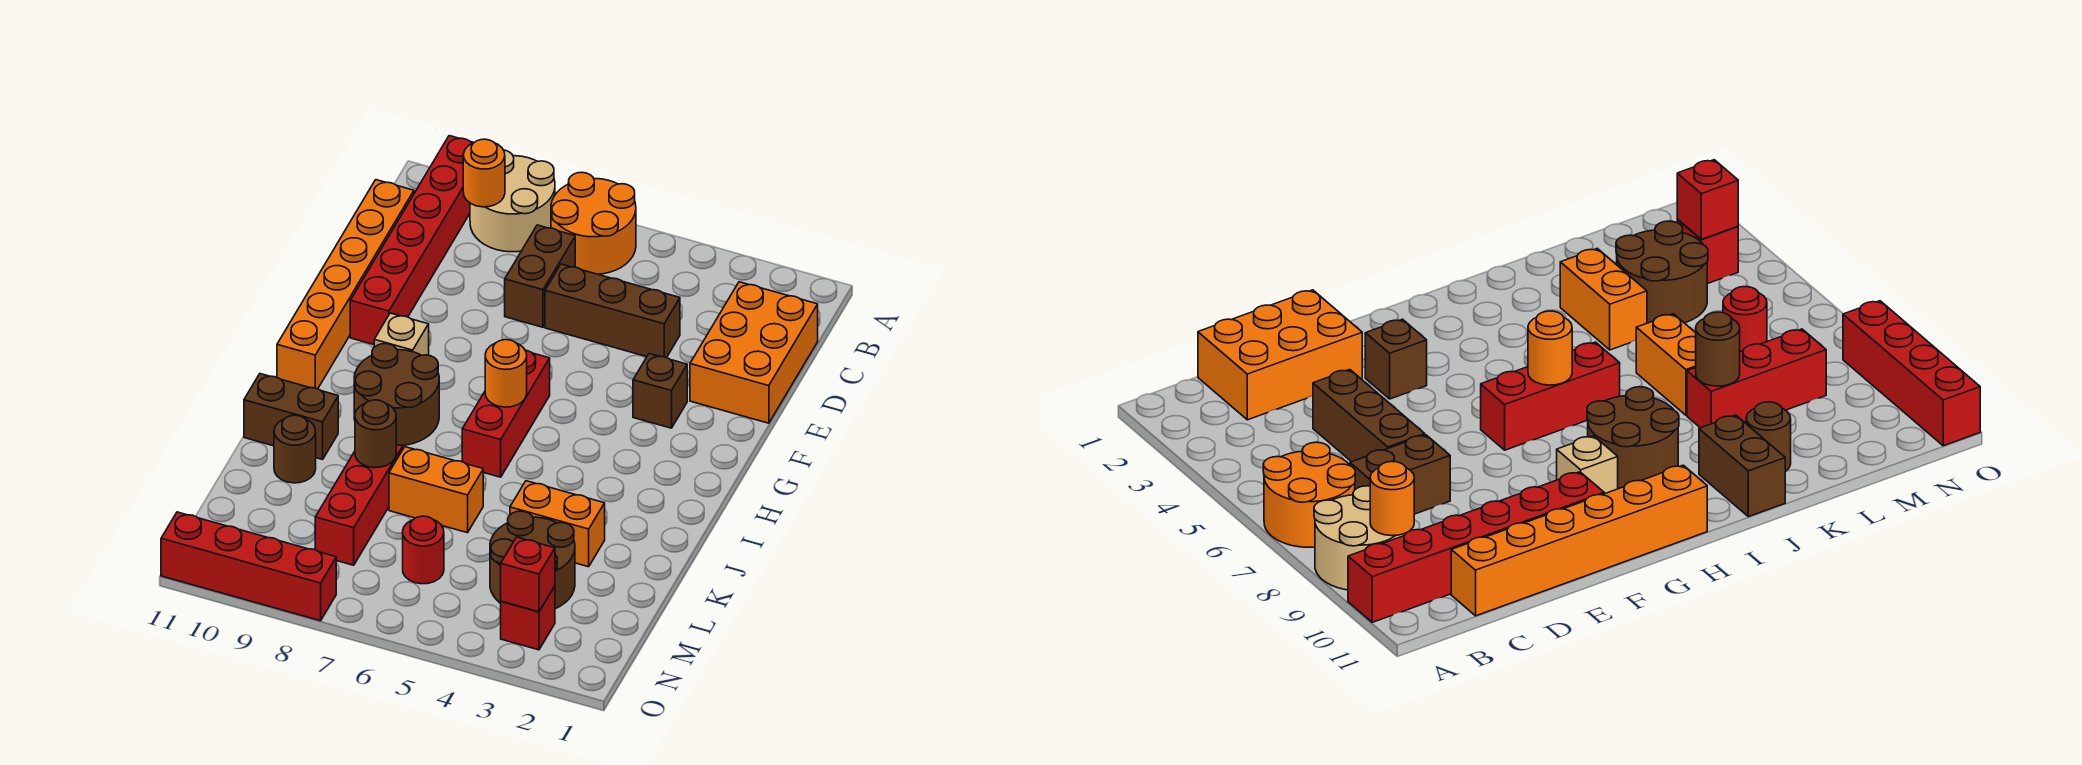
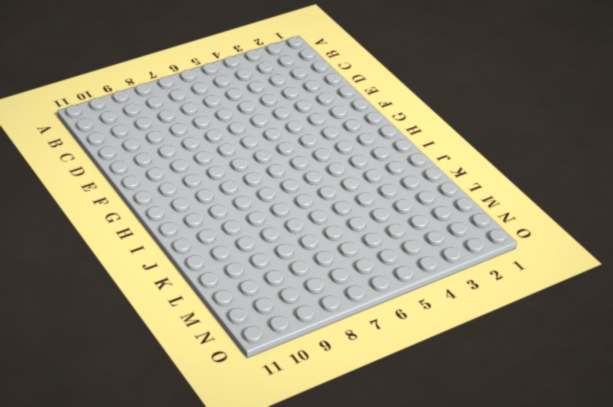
none -> orange round brick A6:B7 level 1
none -> tan round brick A8:B9 level 1
none -> red brick A10:F10 level 1

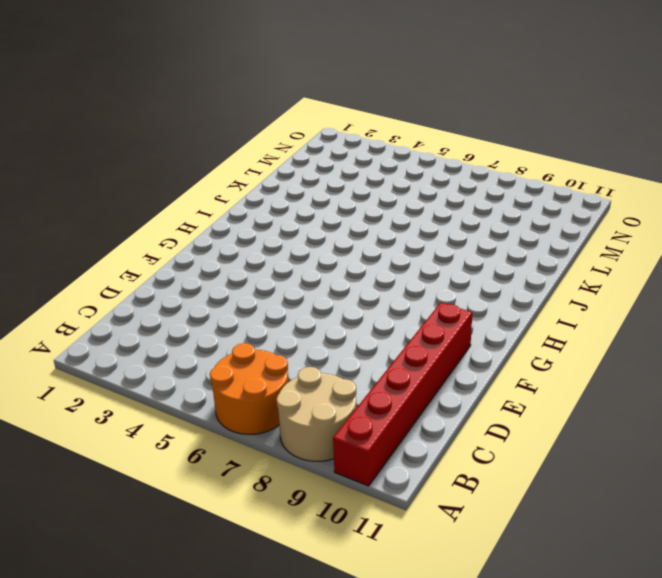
none -> orange brick C1:E2 level 1
none -> brown brick C7:D7 level 1
none -> orange brick C11:H11 level 1

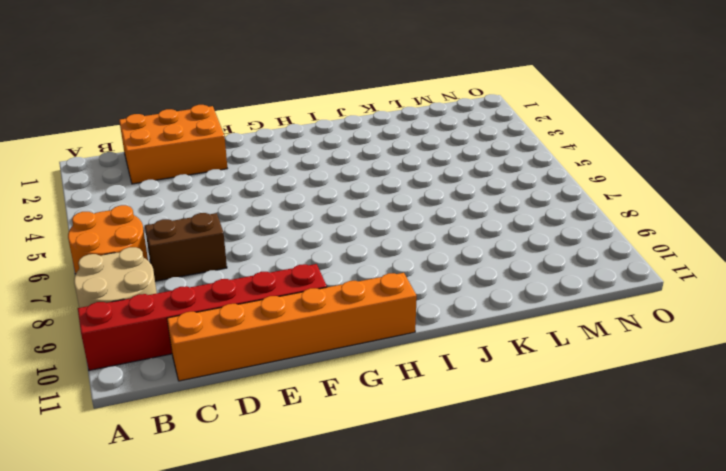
none -> brown brick D4:D6 level 1
none -> brown brick F3 level 1
none -> red brick G6:I6 level 1

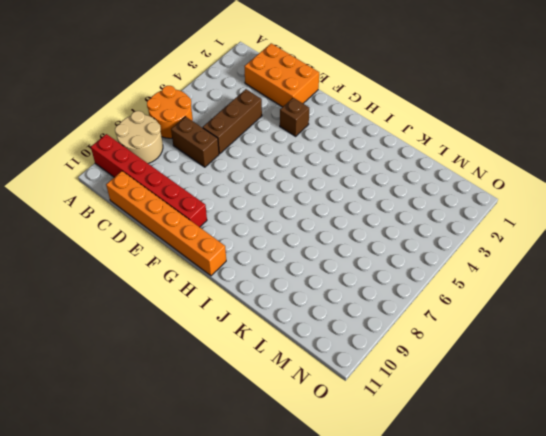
none -> red brick G6:I6 level 1
none -> tan brick G9 level 1
none -> brown round brick H8:I9 level 1

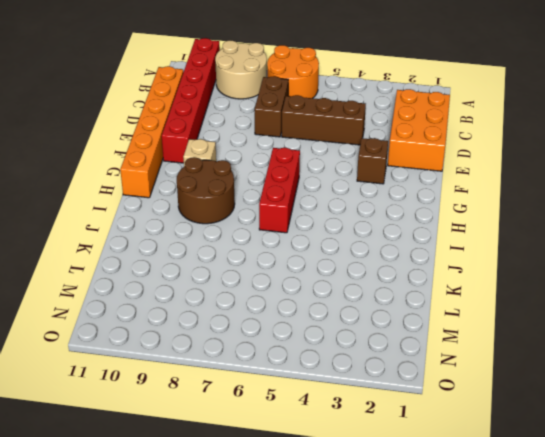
none -> brown brick J10:J11 level 1
none -> orange brick K3:K4 level 1
none -> orange brick K6:K7 level 1

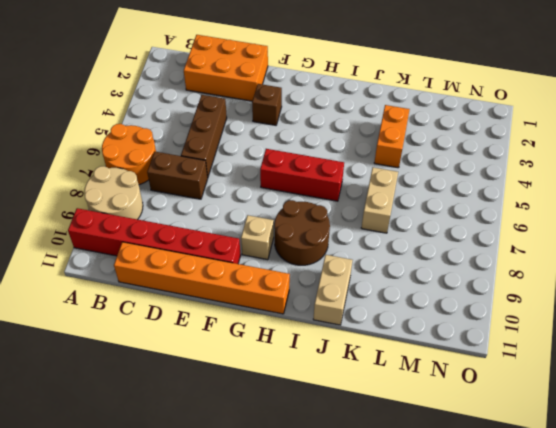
tan brick J10:J11 level 1 -> brown brick J10:J11 level 1
tan brick K6:K7 level 1 -> orange brick K6:K7 level 1
none -> red brick K8:M8 level 1
none -> brown round brick K10 level 1
none -> brown round brick L3:M4 level 1

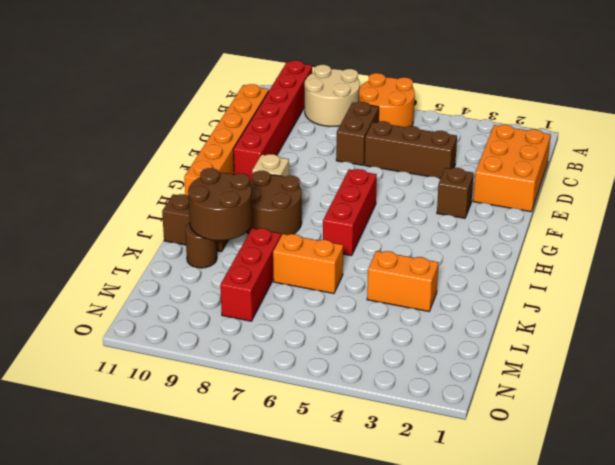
brown round brick J9:K10 level 2 -> brown round brick L3:M4 level 1
none -> red round brick M6 level 1
none -> red brick N3 level 1
none -> red brick O8:O11 level 1

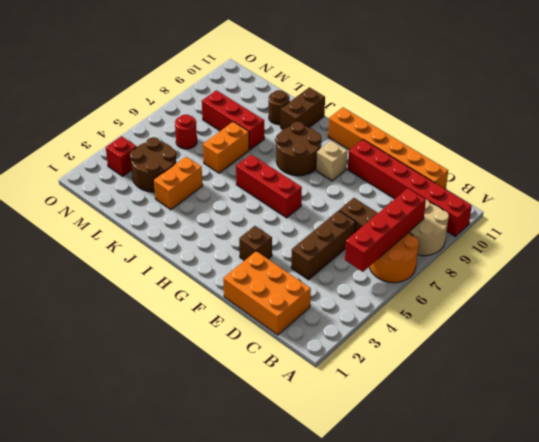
red brick B5:B8 level 2 -> red brick O8:O11 level 1
none -> orange round brick B9 level 2
none -> orange round brick H6 level 2
none -> brown round brick K8 level 2

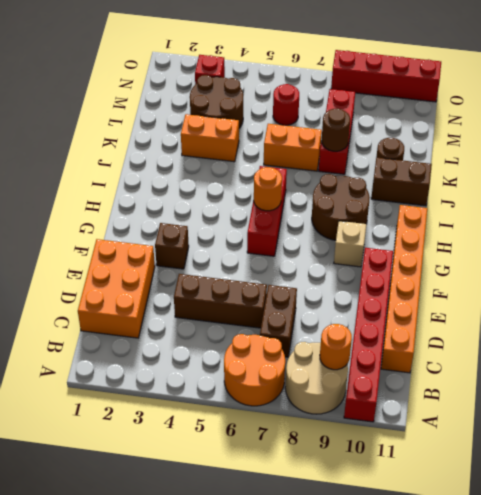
none -> red brick N3 level 2

